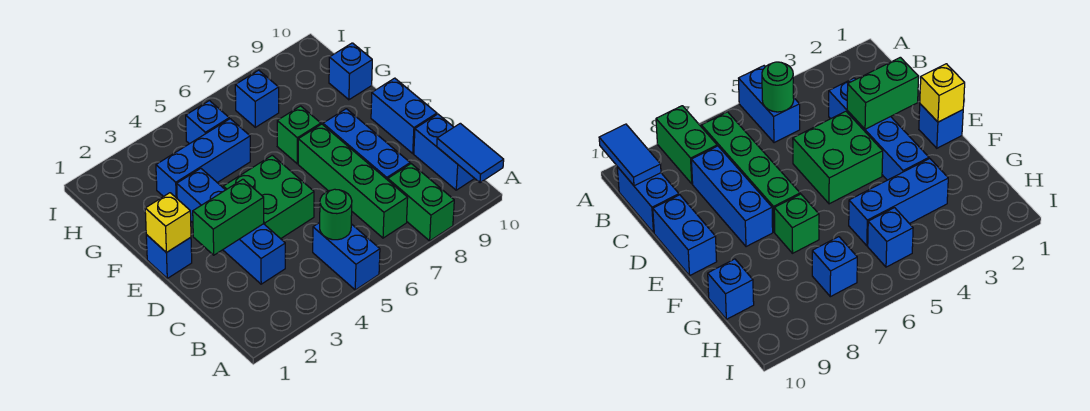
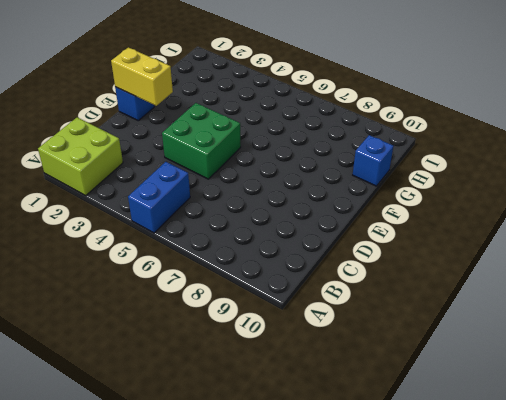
lime brick A1:B2 level 1 -> none
yellow brick E1:E2 level 2 -> yellow brick E1 level 2
none -> green brick A8:B8 level 1
none -> green brick B7:E7 level 1
none -> blue brick B10:C10 level 1

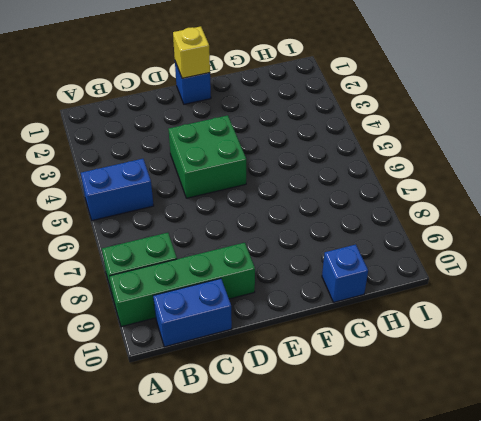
green brick A9:D9 level 1 -> green brick B7:E7 level 1
none -> blue brick C3:F3 level 1
none -> blue brick C8:E8 level 1
none -> blue brick D10:E10 level 1

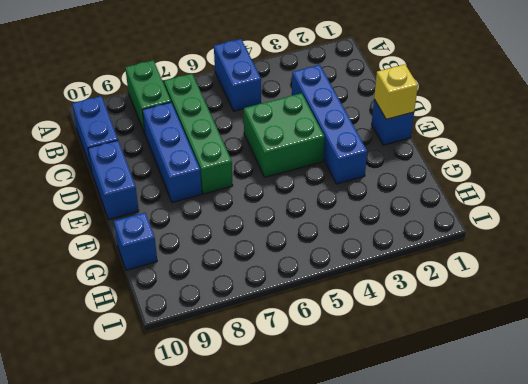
none -> green brick F7 level 1
none -> blue brick G3:G5 level 1
none -> blue brick H5 level 1

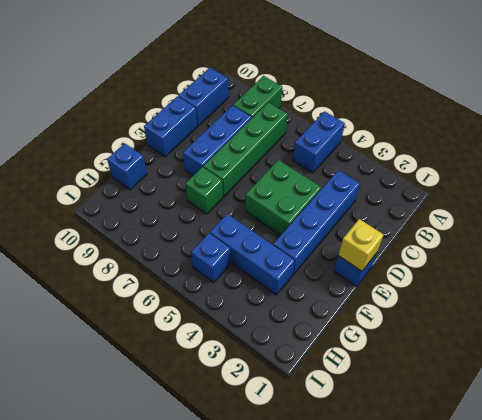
none -> blue brick H7 level 1
none -> blue tile A10:B10 level 2
none -> green round brick B5 level 2

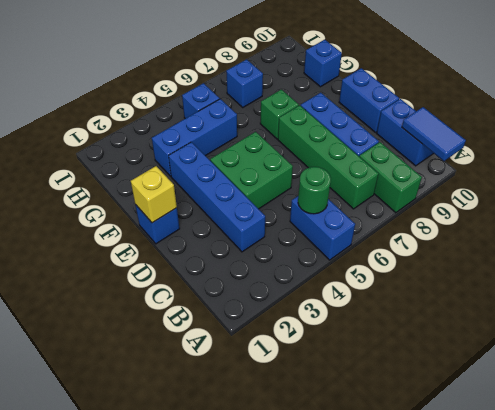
none -> green brick D2:D3 level 2

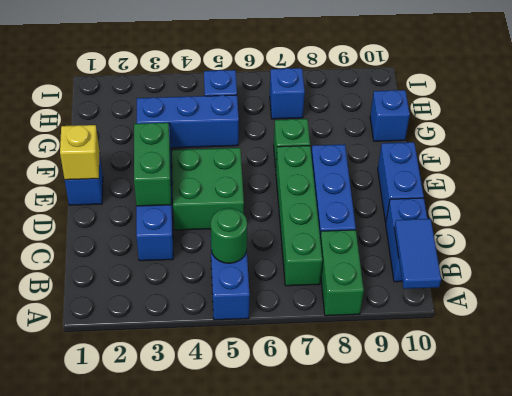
green brick D3:E3 level 2 -> green brick D2:D3 level 2

